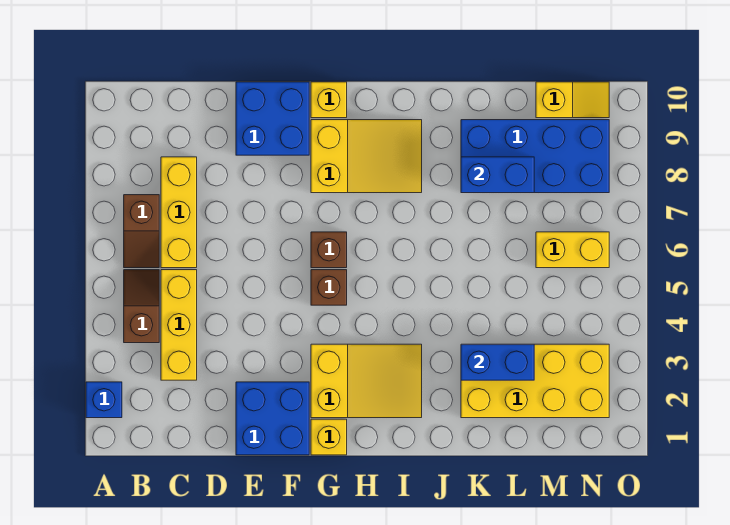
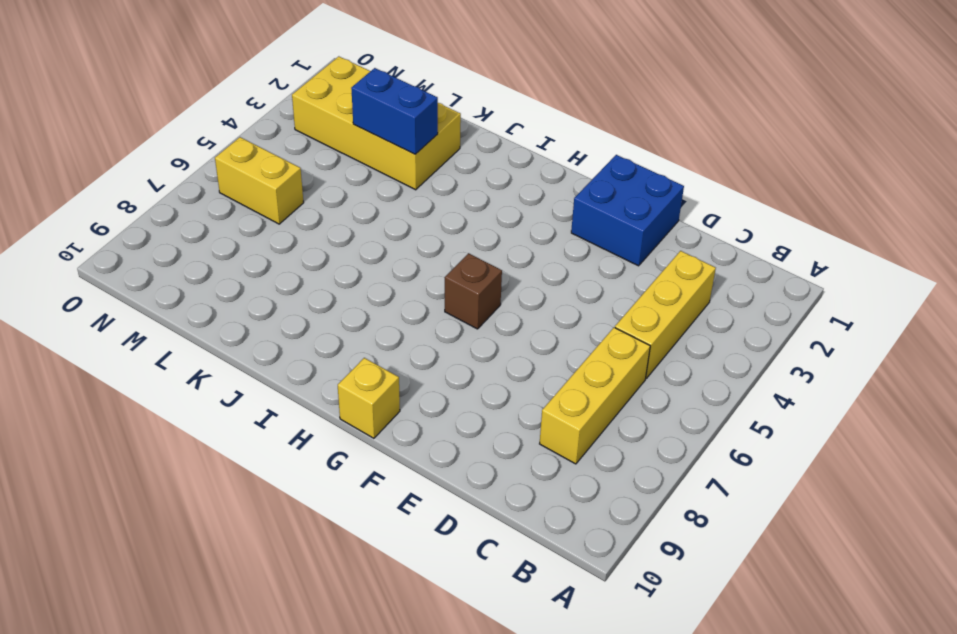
none -> blue brick A2 level 1
none -> brown slope B4:B5 level 1 top 4
none -> brown slope B6:B7 level 1 top 7

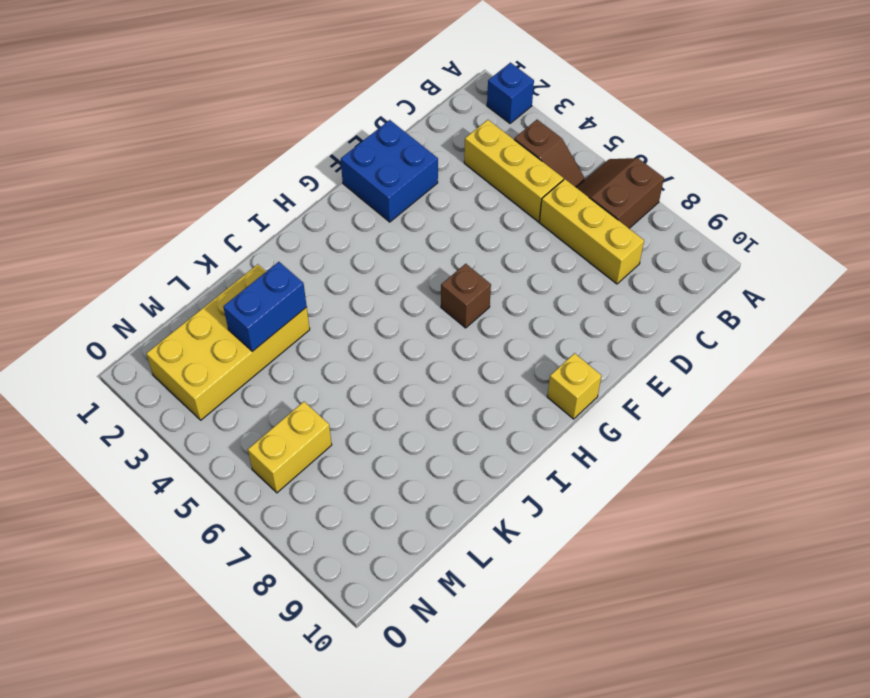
brown slope A6:B7 level 1 top 7 -> brown slope B6:B7 level 1 top 7
none -> blue brick E9:F10 level 1
none -> yellow brick G1 level 1
none -> yellow slope G2:I3 level 1 top G

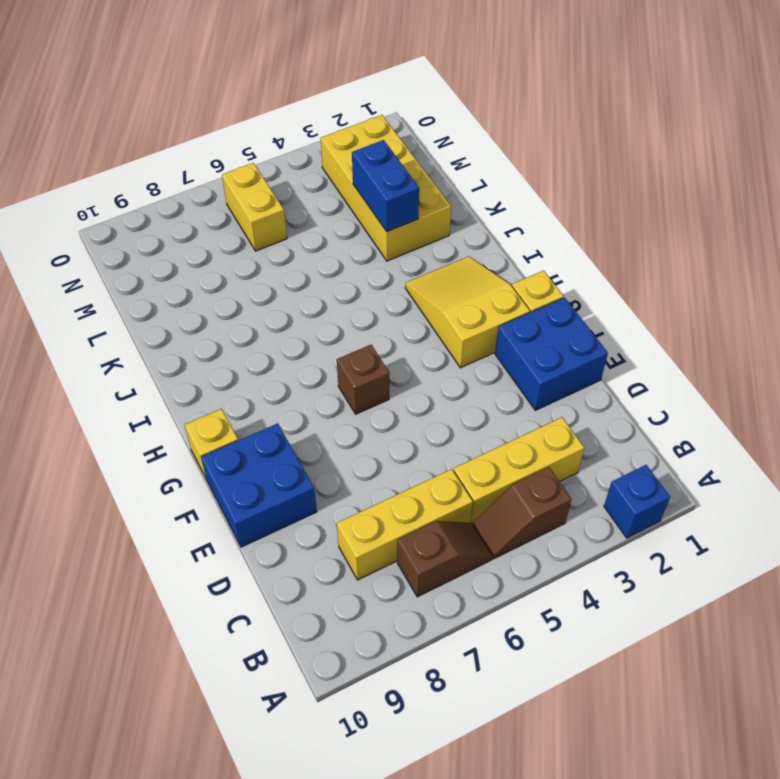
none -> brown brick G5 level 1
none -> yellow slope G8:I9 level 1 top G
none -> blue brick K8:N9 level 1

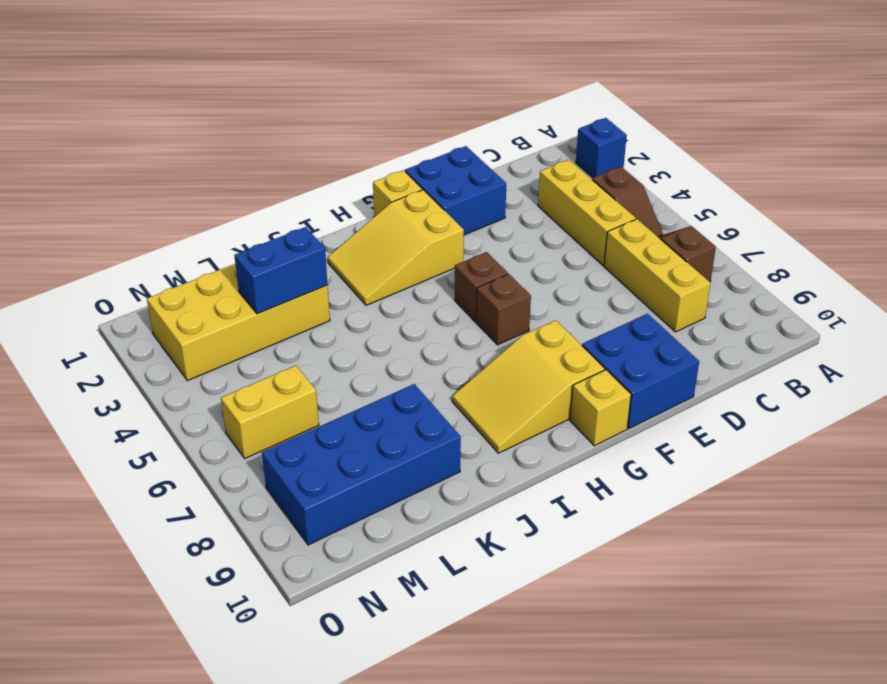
none -> yellow slope M10:N10 level 1 top M
none -> blue brick K8:L8 level 2

